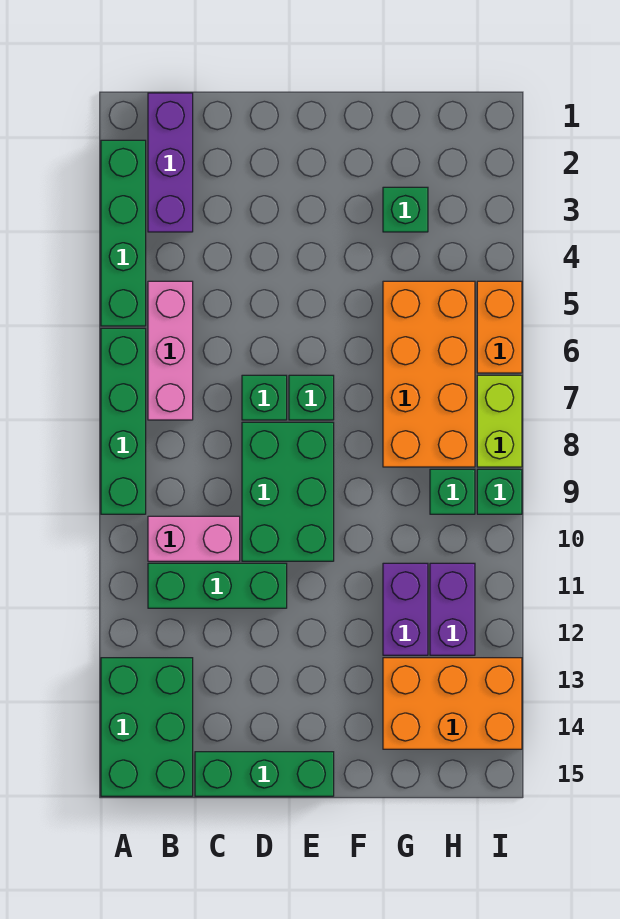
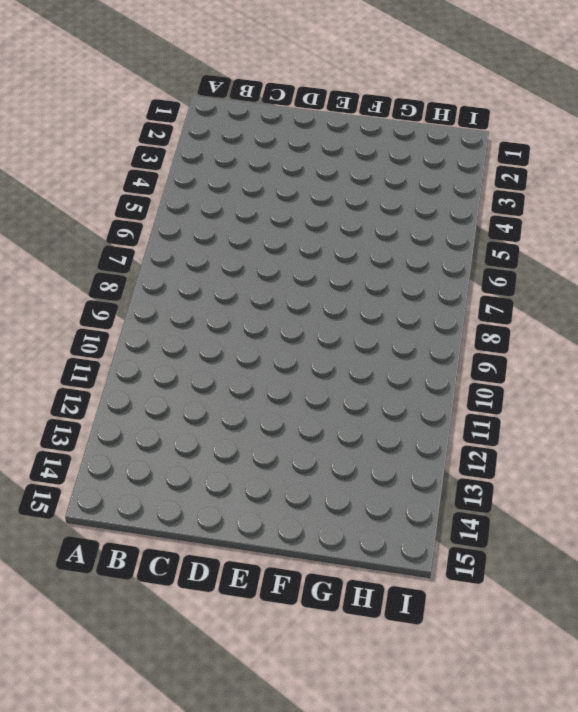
none -> green brick A2:A5 level 1
none -> green brick A6:A9 level 1
none -> green brick A13:B15 level 1

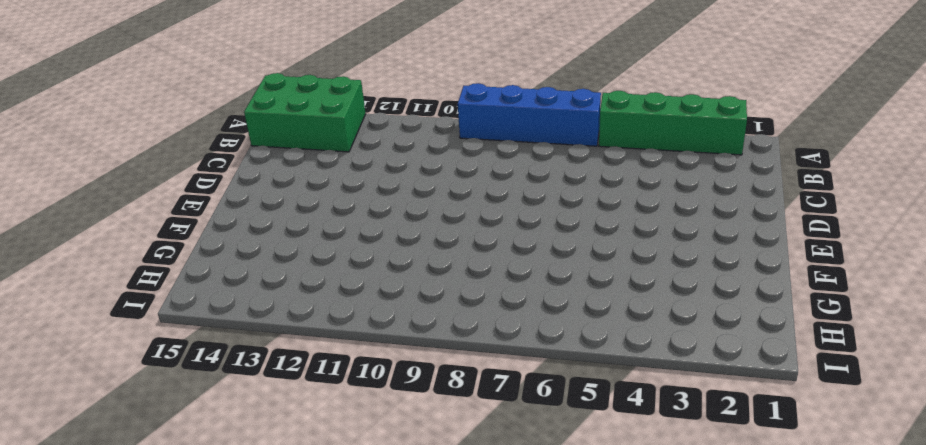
blue brick A6:A9 level 1 -> green brick A6:A9 level 1
none -> purple brick B1:B3 level 1
none -> pink brick B5:B7 level 1
none -> pink brick B10:C10 level 1

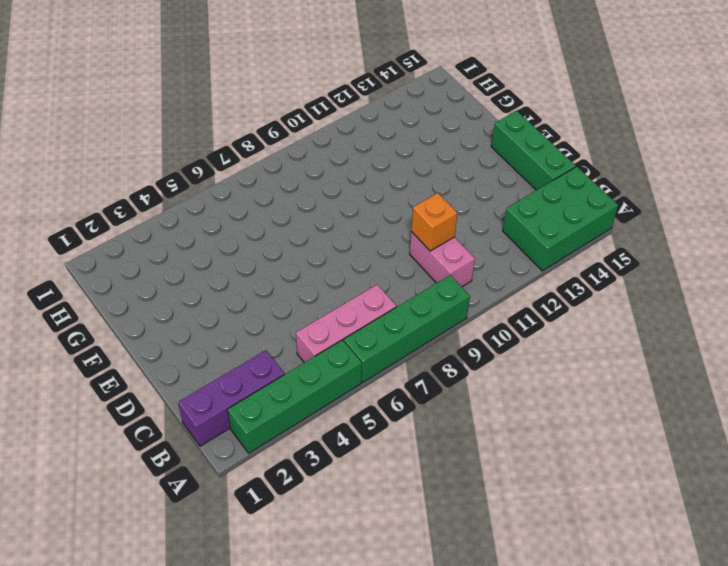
orange brick C10 level 2 -> none
none -> green brick B11:D11 level 1
none -> green brick D7 level 1
none -> green brick D8:E10 level 1

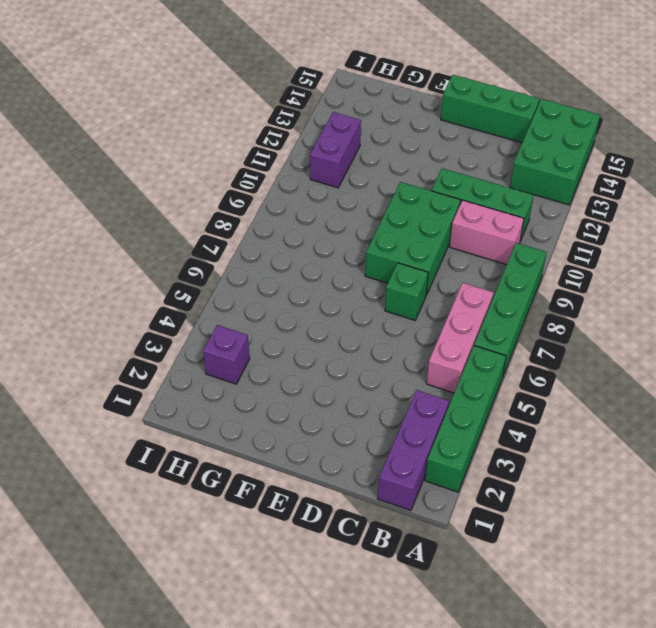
purple brick H3 level 1 -> none
none -> green brick E7 level 1
none -> green brick G3 level 1
none -> orange brick G5:H8 level 1

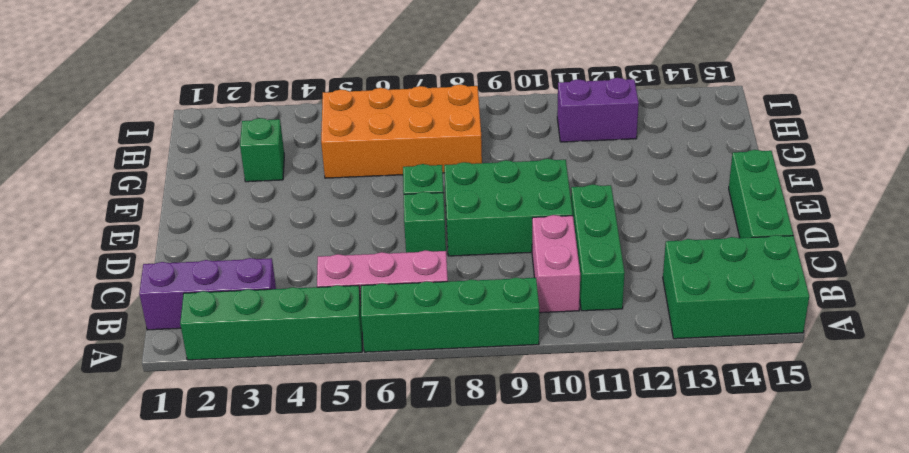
none -> purple brick G11:G12 level 1
none -> orange brick G13:I14 level 1
none -> green brick H9 level 1

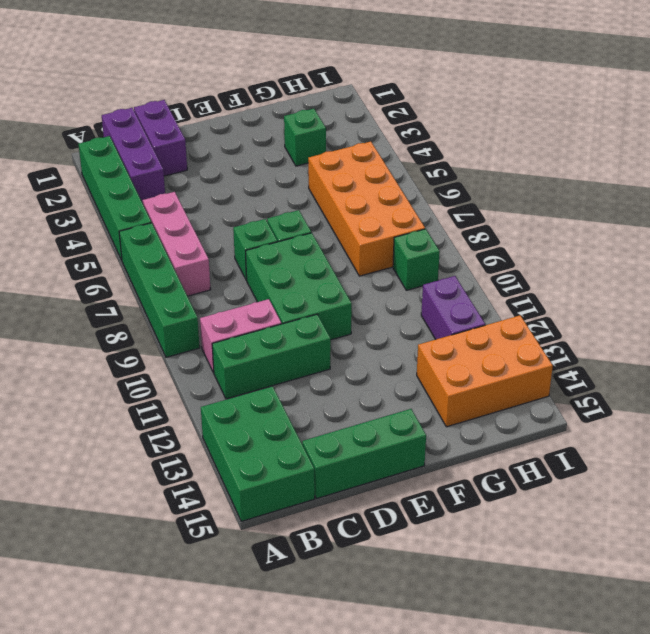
purple brick C1:C2 level 1 -> purple brick G11:G12 level 1
none -> orange brick I5:I6 level 1
none -> lime brick I7:I8 level 1
none -> green brick I9 level 1

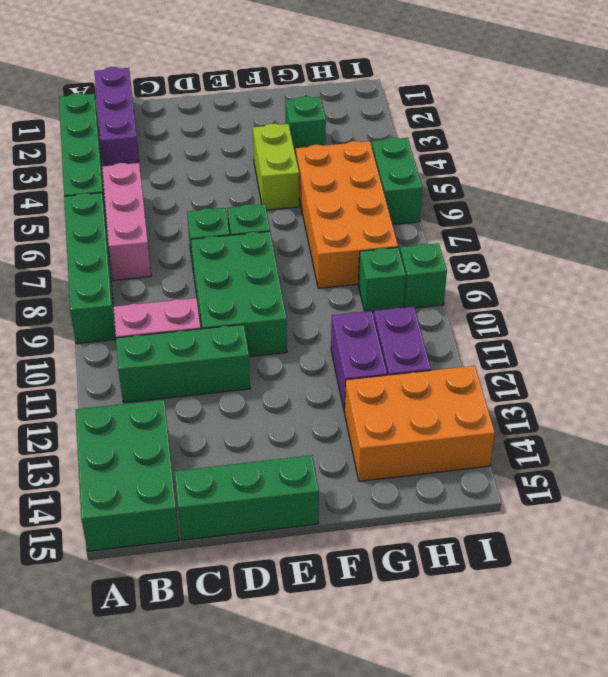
lime brick F4:F5 level 1 -> lime brick I7:I8 level 1
green brick I5:I6 level 1 -> orange brick I5:I6 level 1

